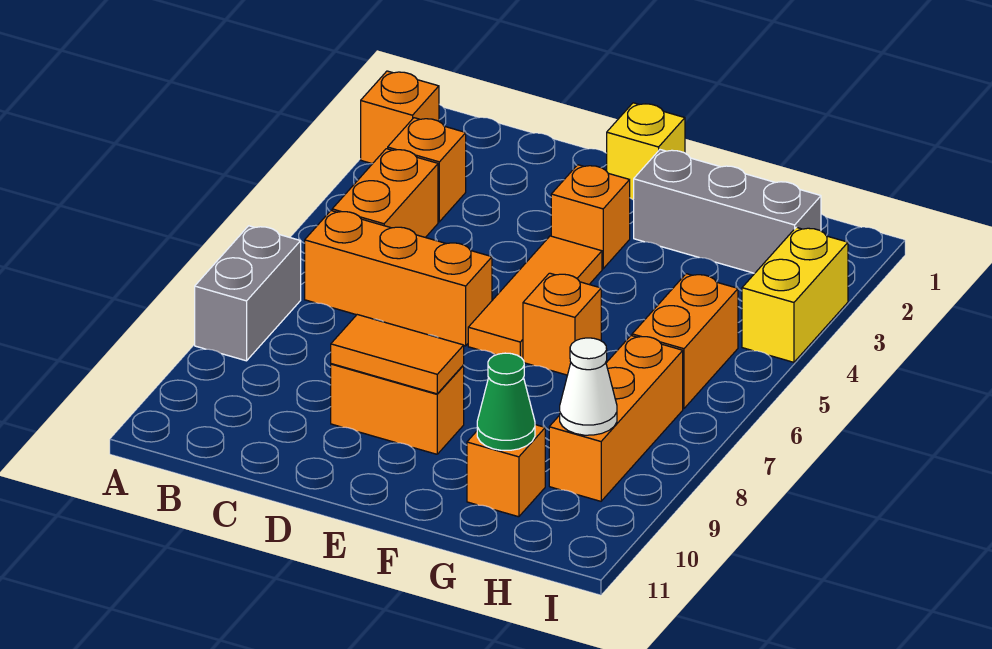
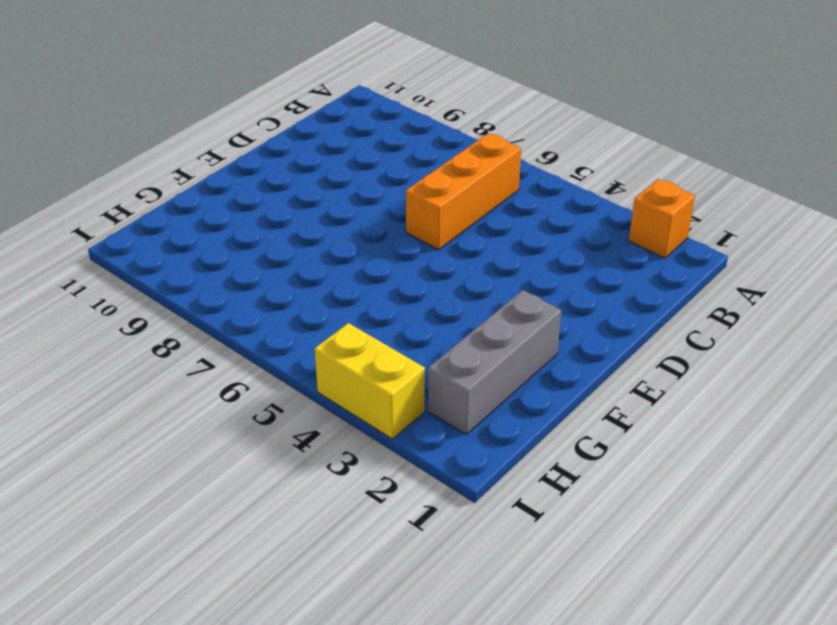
none -> grey brick A7:A8 level 1
none -> orange brick B3 level 1
none -> orange brick B4:B5 level 1

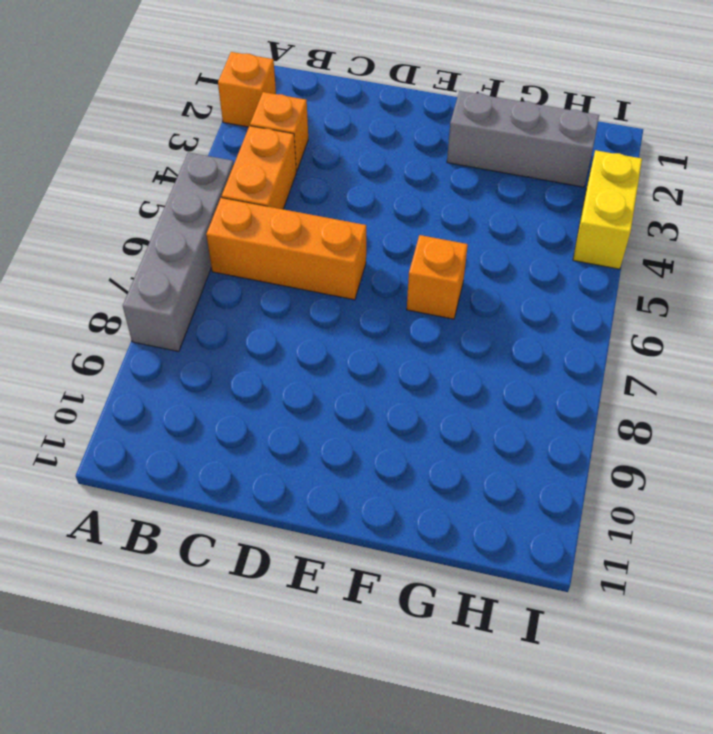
grey brick A5:A8 level 1 -> grey brick A7:A8 level 1
none -> orange brick D9:E9 level 1
none -> yellow brick E1 level 1
none -> orange brick E3 level 1

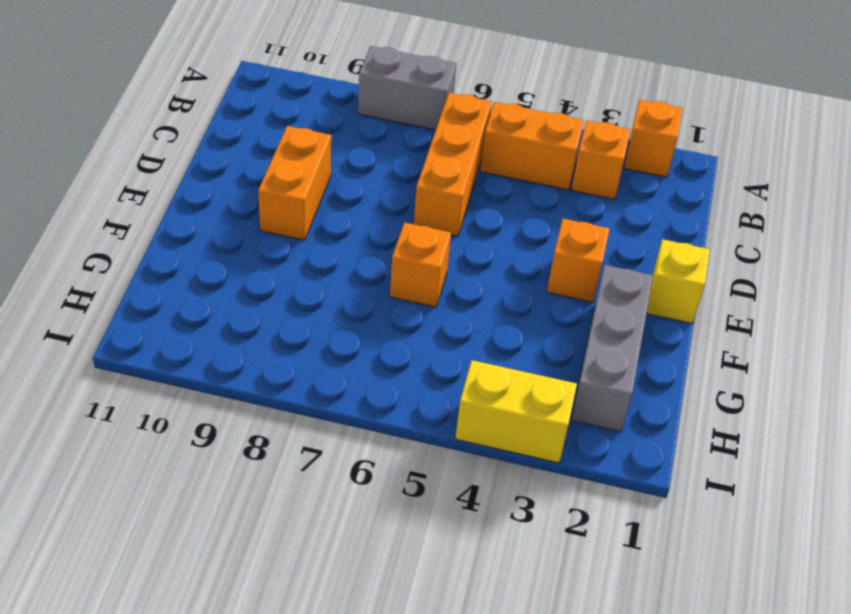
none -> orange tile E4:E6 level 1
none -> orange brick G10 level 1
none -> orange brick H5:H6 level 1

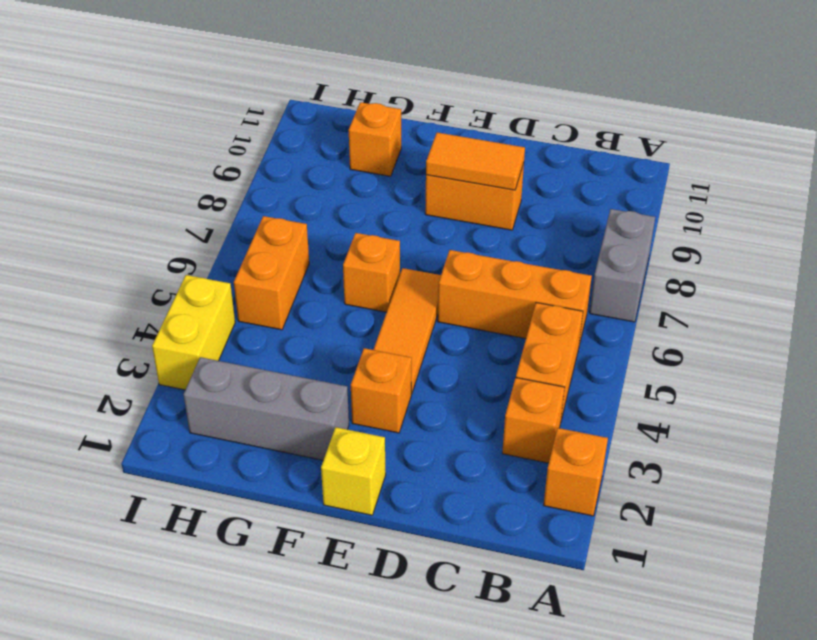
none -> orange brick H7:H9 level 1
none -> green cone G10 level 2
none -> white cone H9 level 2

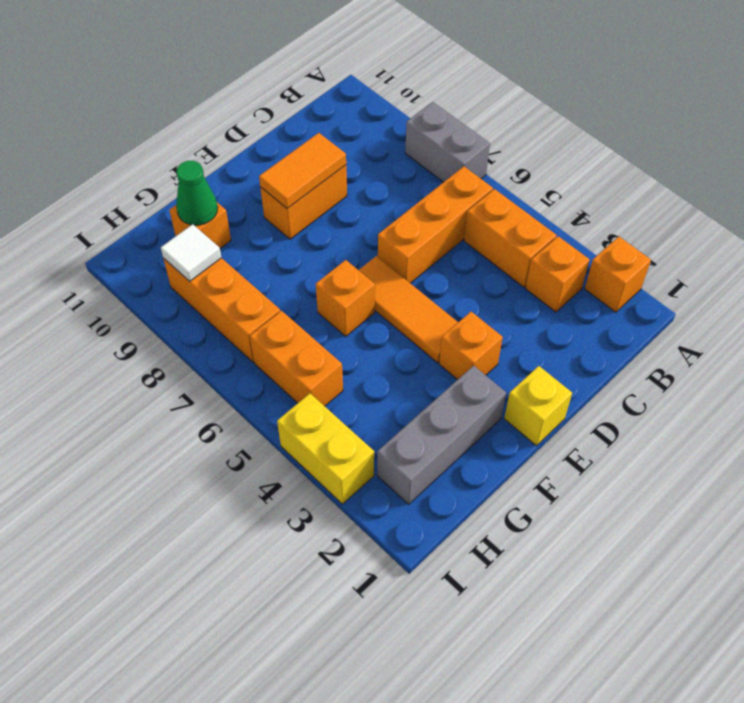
white tile H9 level 2 -> white cone H9 level 2

